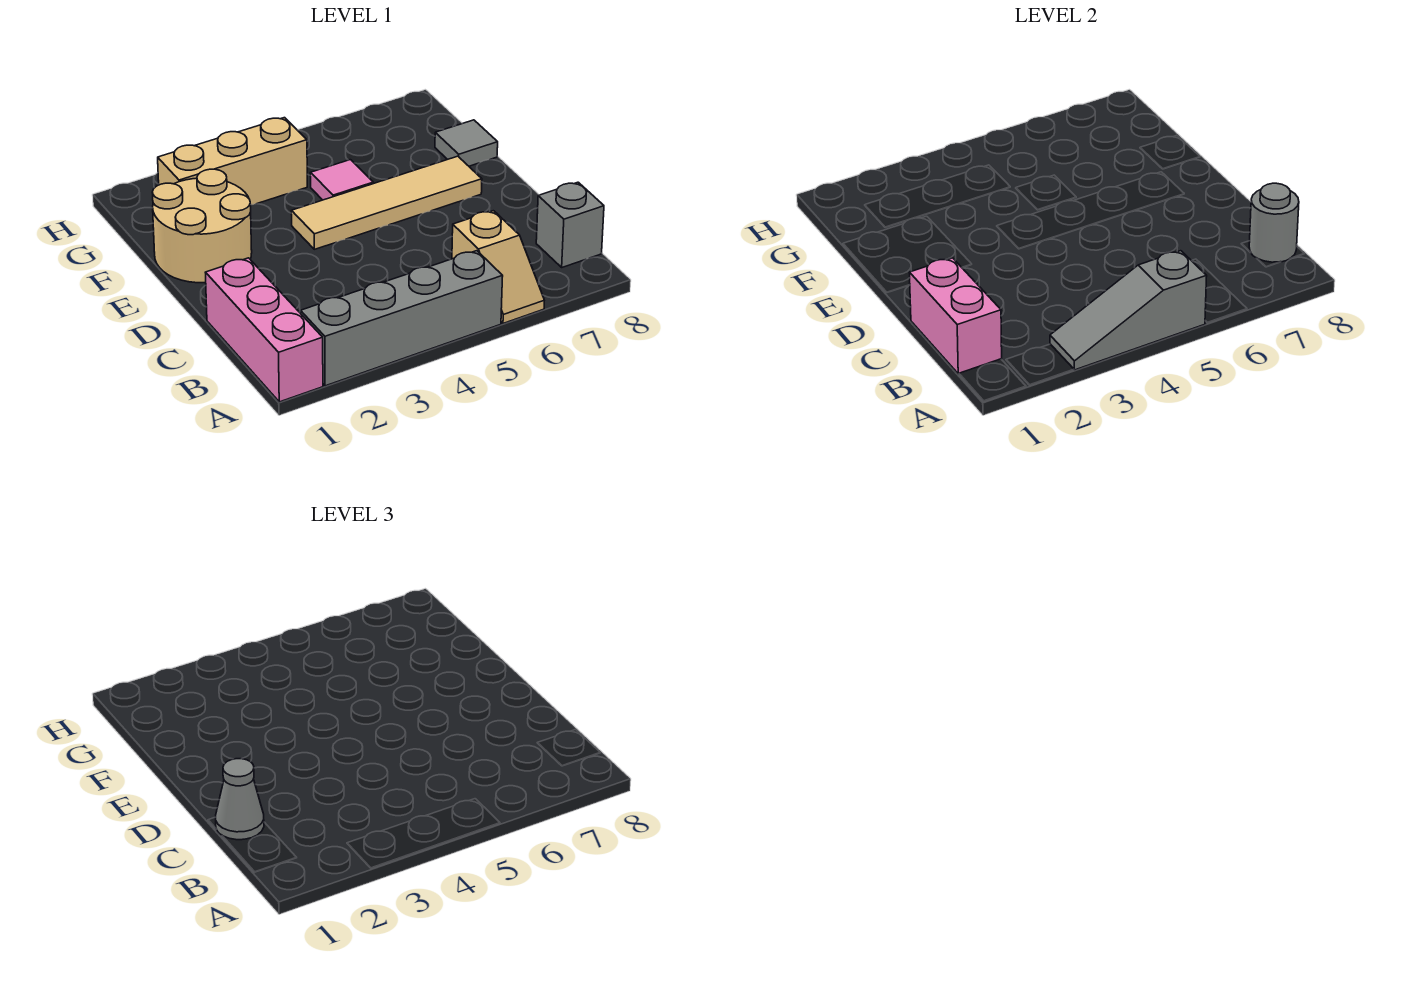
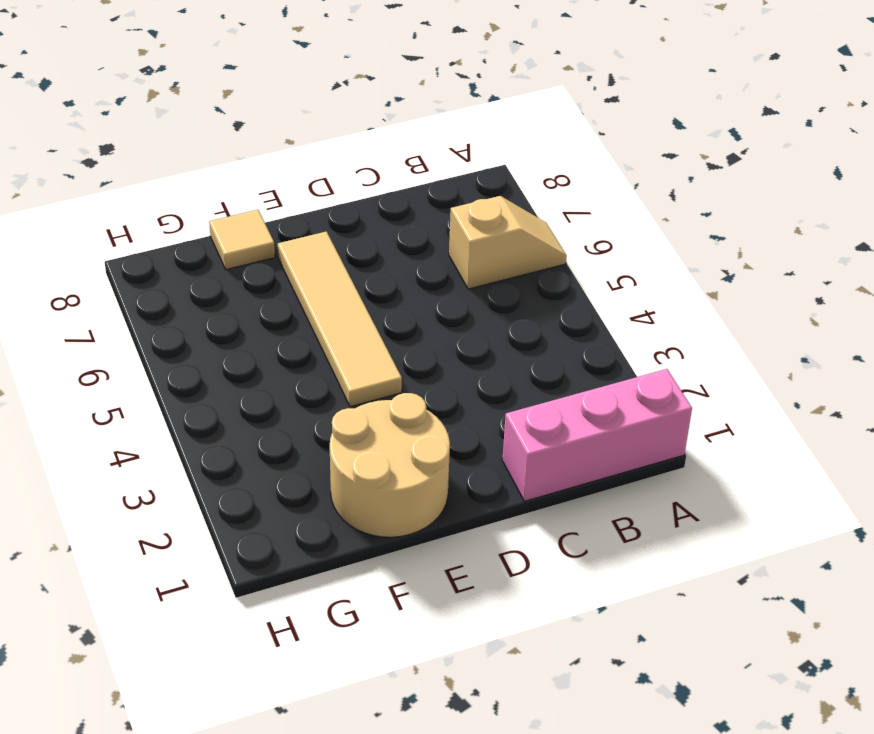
tan tile F8 level 1 -> grey tile F8 level 1
none -> grey brick A2:A5 level 1
none -> grey brick B8 level 1
none -> pink tile F5 level 1

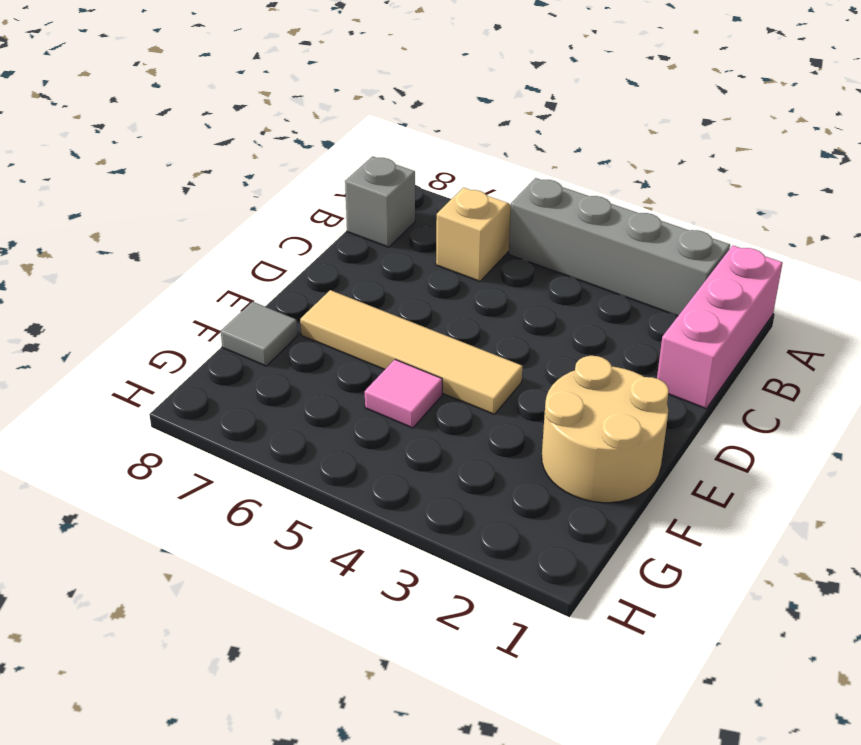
none -> tan brick G2:G4 level 1
none -> grey slope A3:A5 level 2 top 5
none -> pink brick B1:C1 level 2

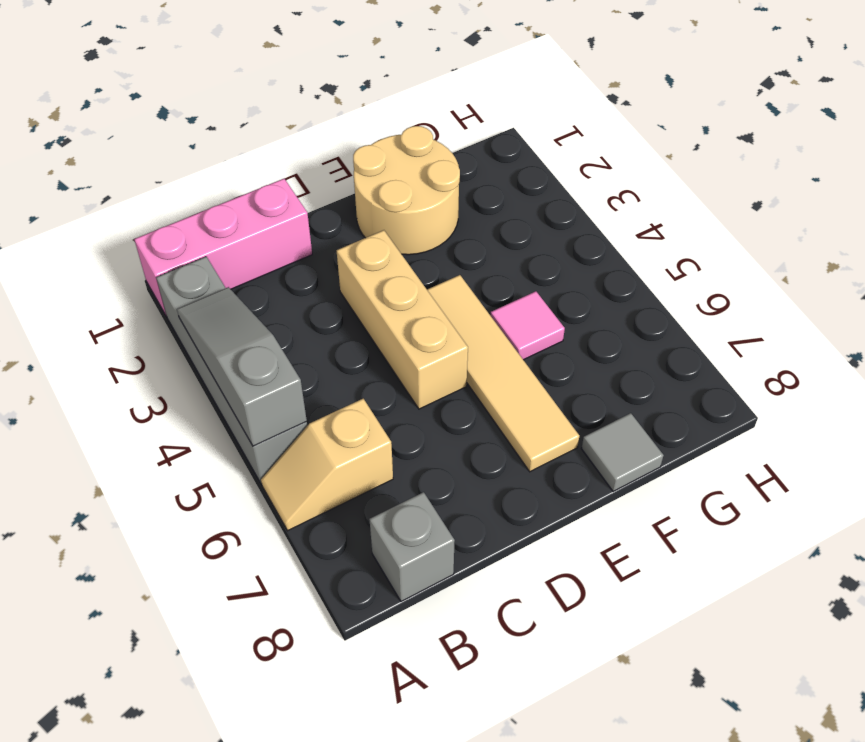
tan brick D3:D5 level 1 -> tan brick G2:G4 level 1
none -> pink brick B1:C1 level 2
none -> grey round brick B8 level 2
none -> grey cone C1 level 3

